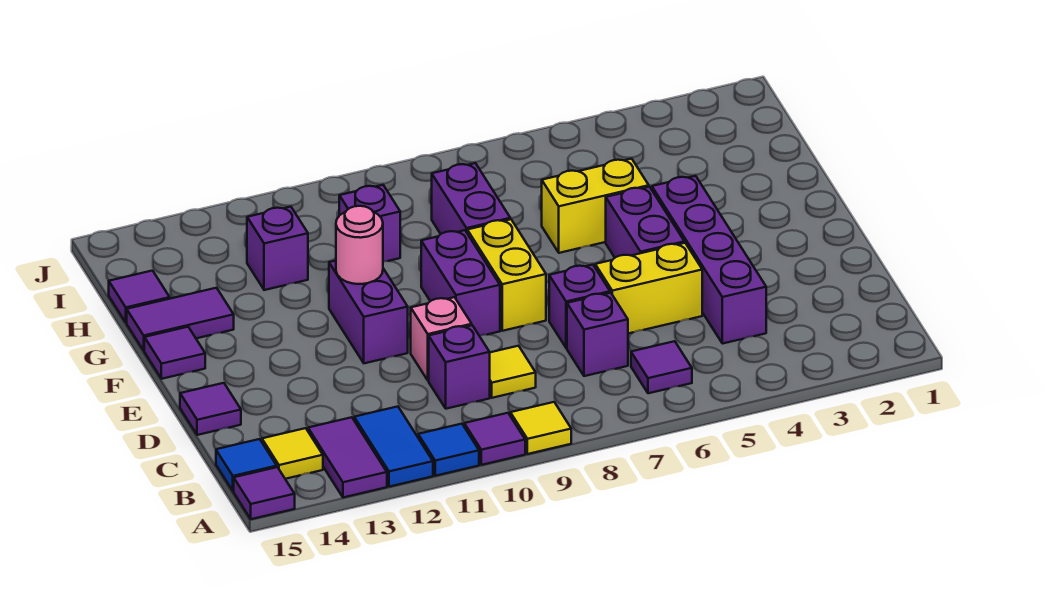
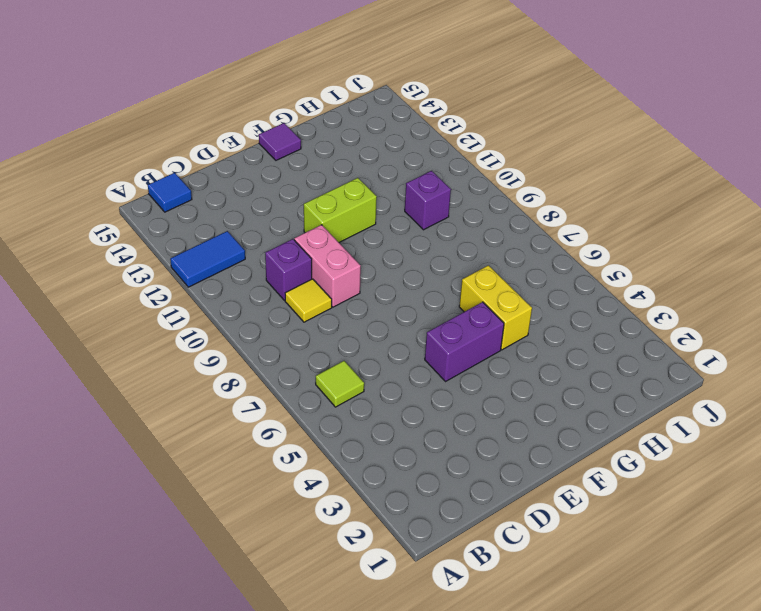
lime tile B6 level 1 -> purple tile B6 level 1
pink brick D9:D10 level 1 -> pink brick D10 level 1
lime brick E11:F11 level 1 -> purple brick E11:F11 level 1
none -> yellow tile A9 level 1
none -> purple tile A10 level 1
none -> blue tile A11 level 1

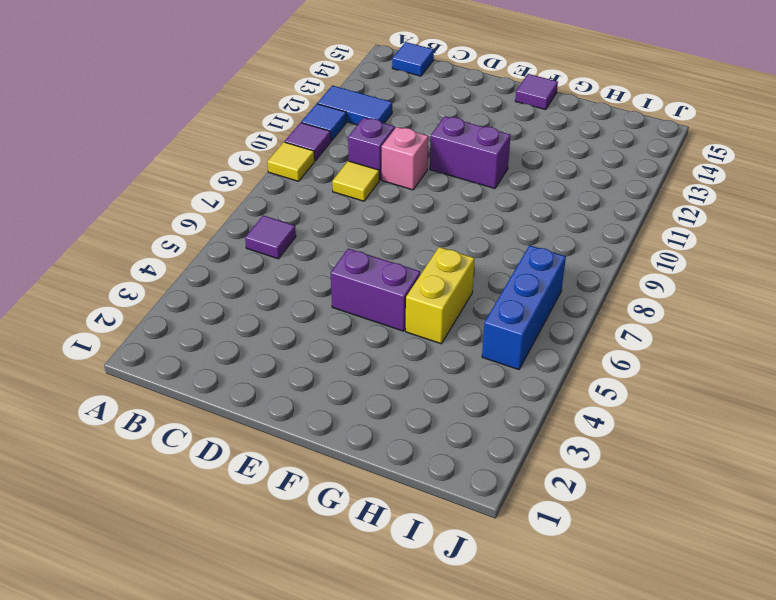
blue brick I5:I7 level 1 -> none
none -> purple tile A13:B13 level 1
none -> purple tile A15 level 1
none -> yellow tile B14 level 1

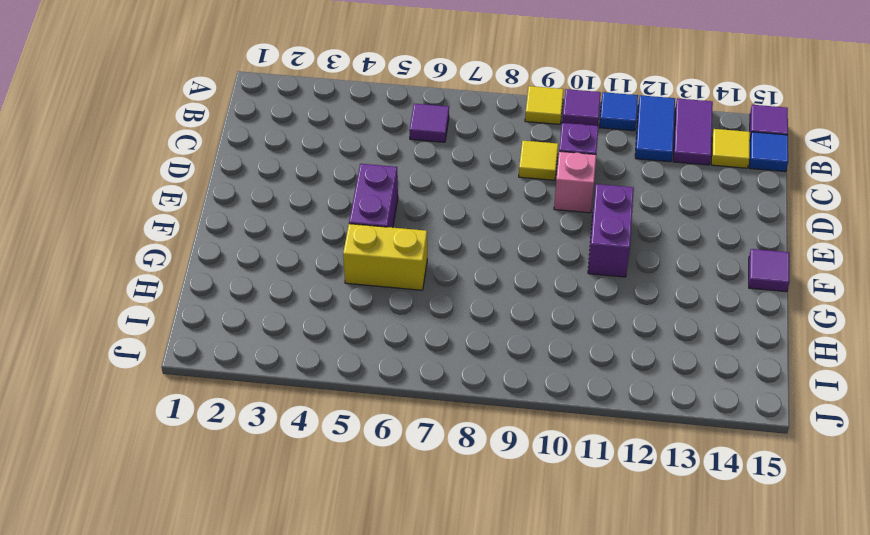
none -> purple brick C4:F4 level 1
none -> purple brick C7 level 1
none -> yellow brick D5:D6 level 1

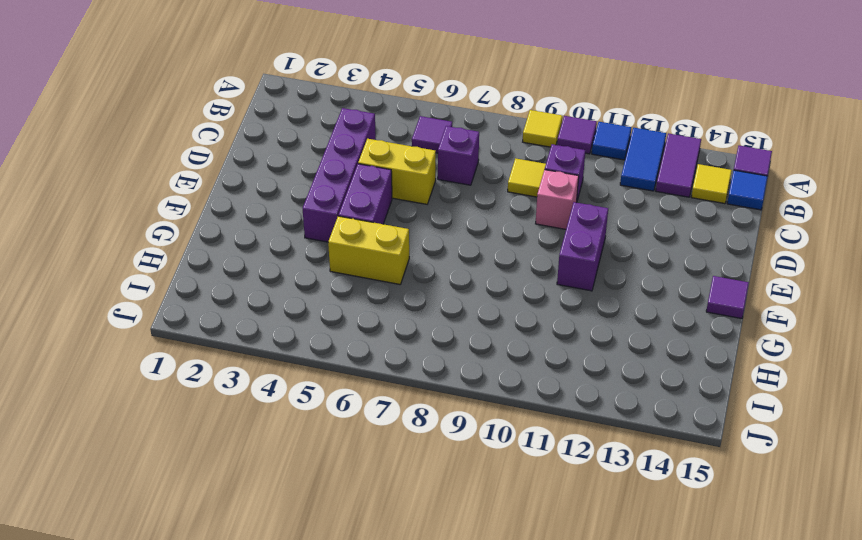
none -> purple brick D7 level 1
none -> purple tile D15 level 1
none -> yellow brick E8:F8 level 1

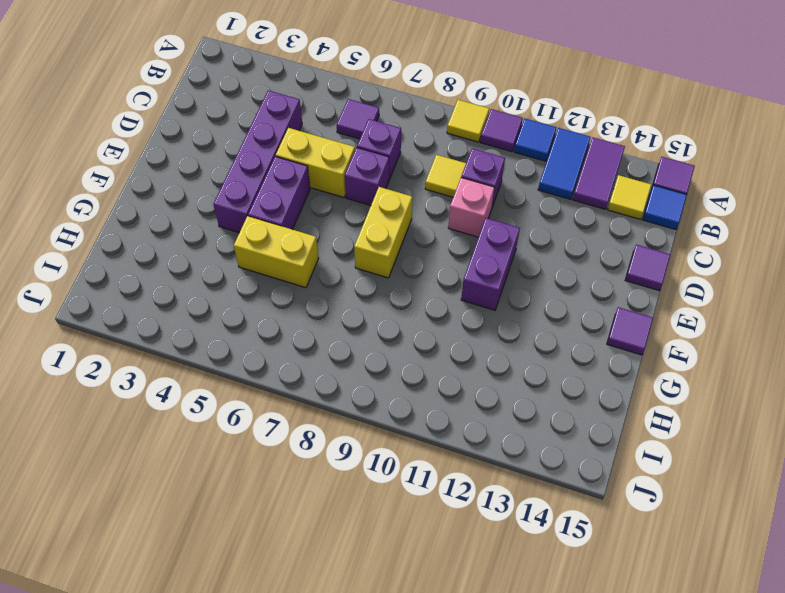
none -> purple brick E9:F9 level 1
none -> purple brick G8:H8 level 1
none -> purple tile G14:G15 level 1

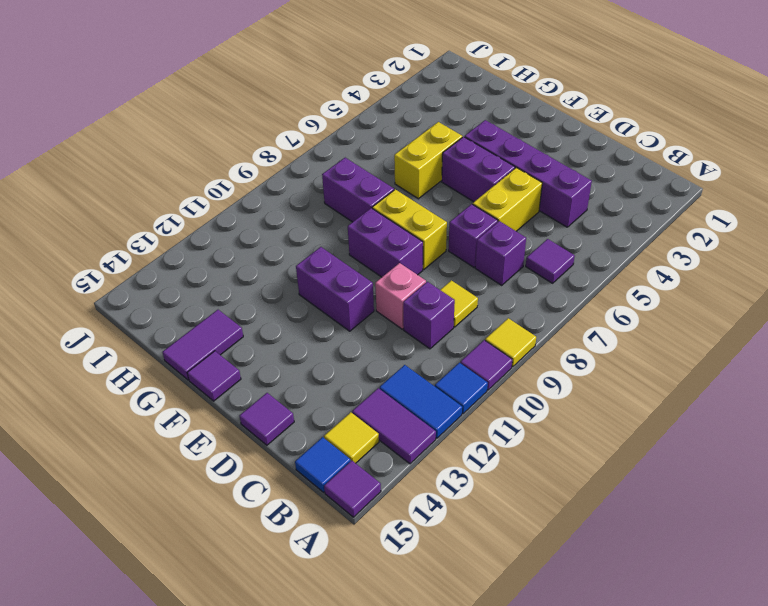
none -> purple brick H10 level 1
none -> purple brick H12 level 1
none -> purple tile H15 level 1

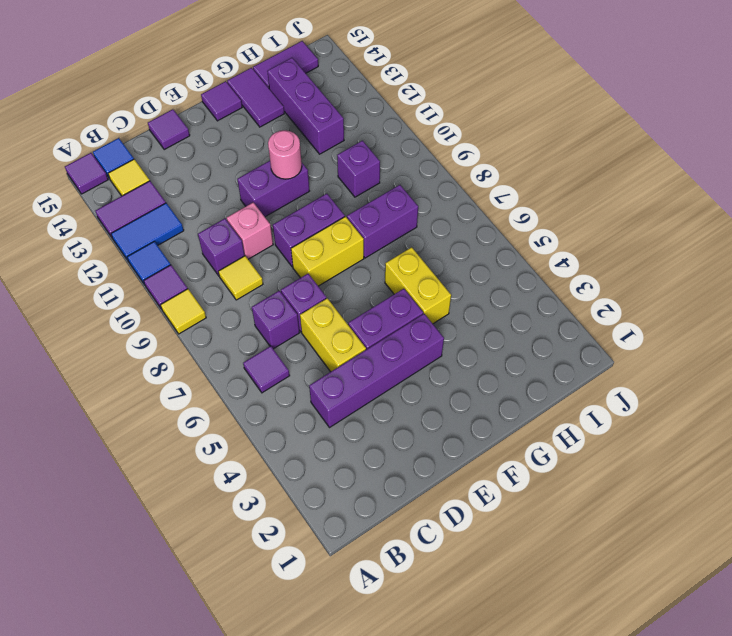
purple brick H12:H14 level 1 -> purple brick H12 level 1
purple tile H15:I15 level 1 -> purple tile H15 level 1

